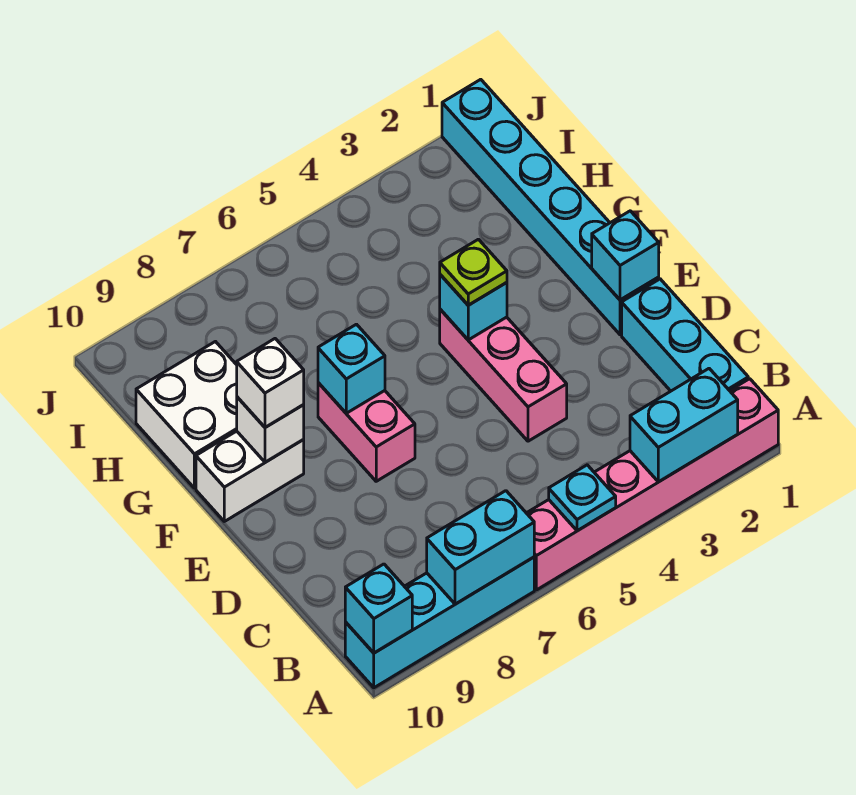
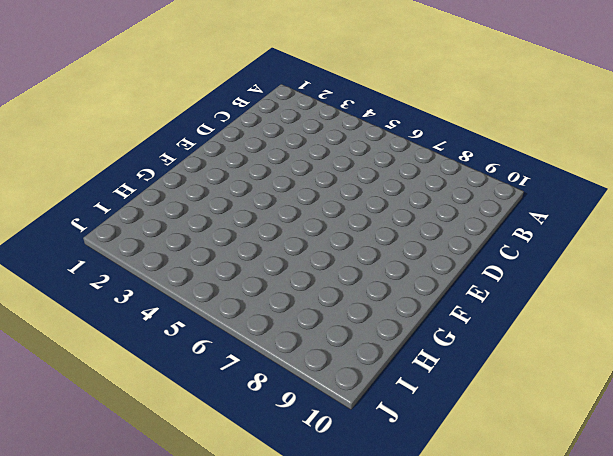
none -> pink brick A1:A6 level 1
none -> cyan brick A7:A10 level 1
none -> cyan brick B1:D1 level 1

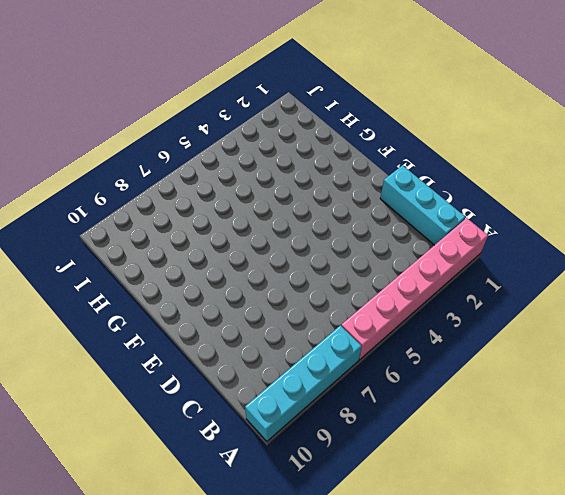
none -> pink brick D4:F4 level 1
none -> cyan brick E1:J1 level 1
none -> pink brick E7:F7 level 1

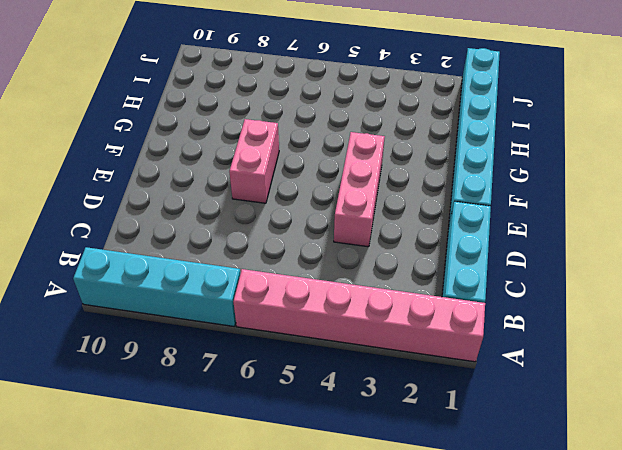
none -> white brick F9:F10 level 1
none -> white brick G9:H10 level 1
none -> cyan brick A2:A3 level 2

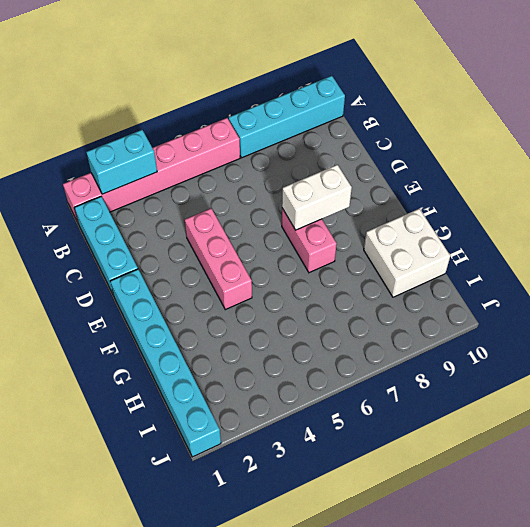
white brick E7:E8 level 2 -> white brick F9:F10 level 1
none -> cyan plate A5 level 2
none -> cyan brick A7:A8 level 2
none -> cyan brick A10 level 2

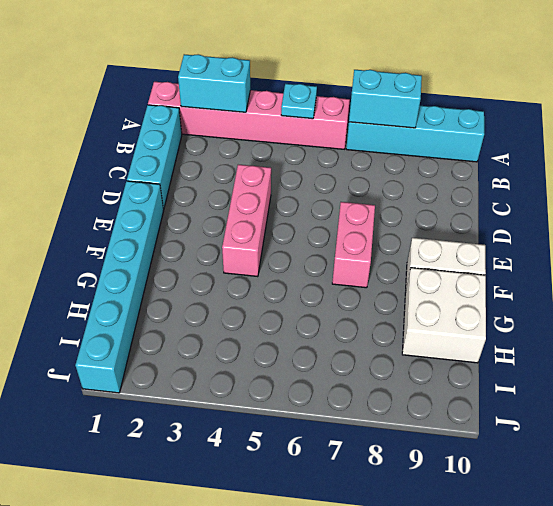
none -> cyan brick A10 level 2
none -> cyan brick E1 level 2
none -> cyan brick F4 level 2

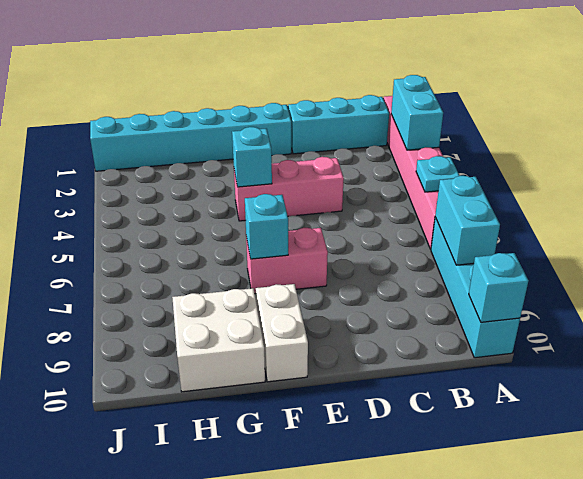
none -> cyan brick E1 level 2
none -> white brick F9 level 2
none -> lime plate F4 level 3

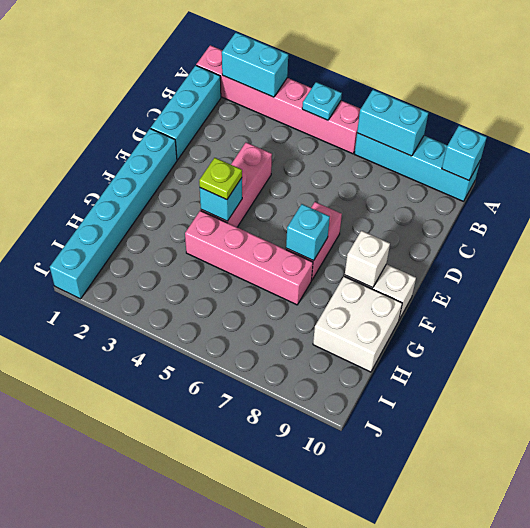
pink brick G4:G7 level 1 -> none
none -> cyan brick E1 level 2
none -> white brick F9 level 3

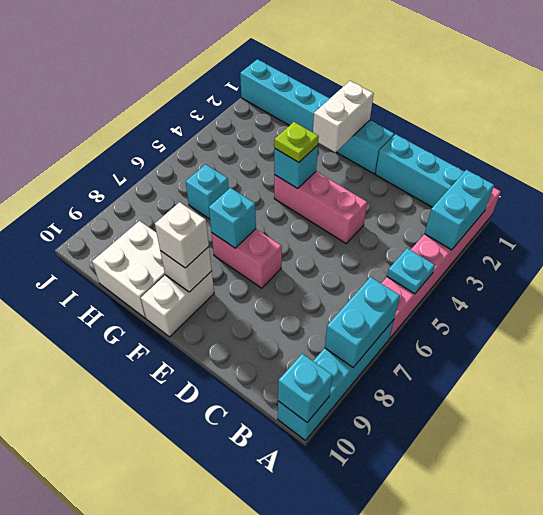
white brick F1:F2 level 2 -> none
cyan brick H6 level 1 -> cyan brick E1 level 2

